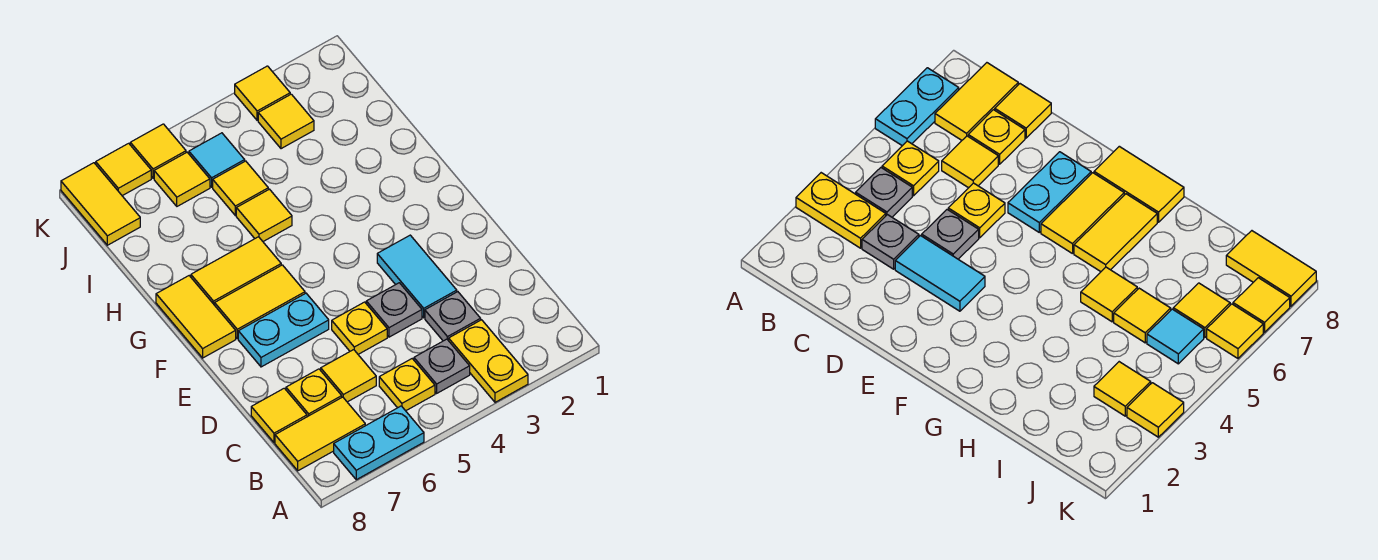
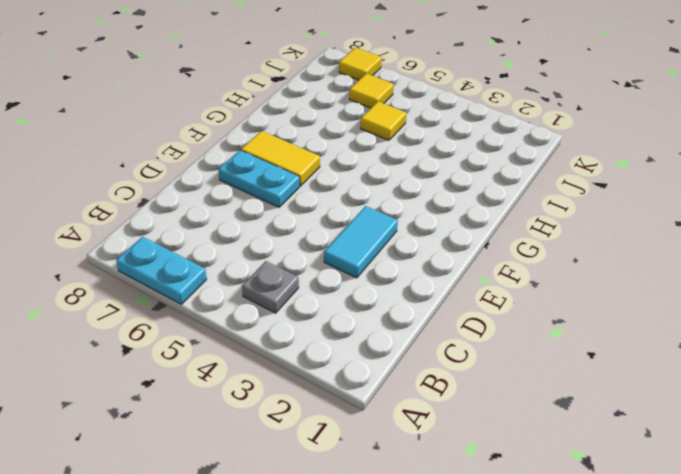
none -> yellow plate A3:B3 level 1
none -> yellow plate B5 level 1
none -> yellow tile B7:B8 level 1

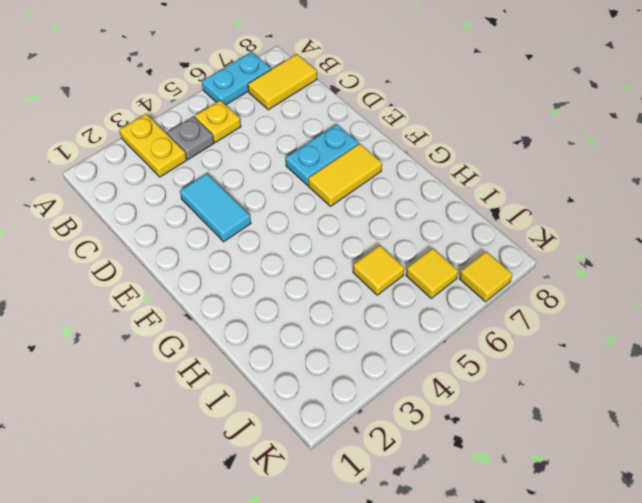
none -> grey plate C3 level 1
none -> yellow tile C6 level 1
none -> yellow plate C7 level 1

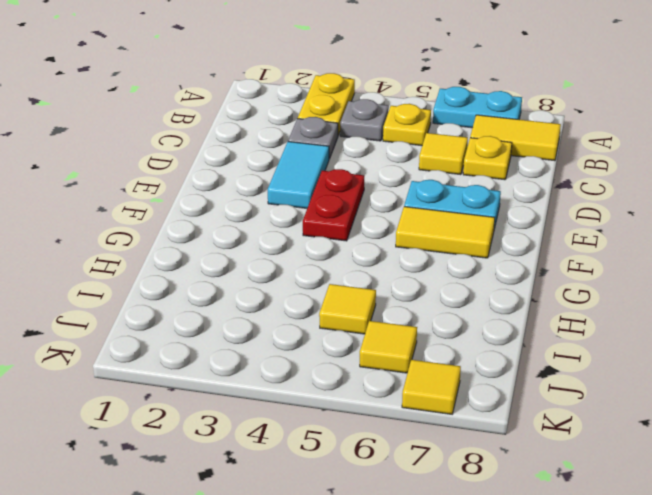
red plate E4:F4 level 1 -> none
none -> yellow tile C8 level 1
none -> grey plate D4 level 1
none -> yellow plate D5 level 1

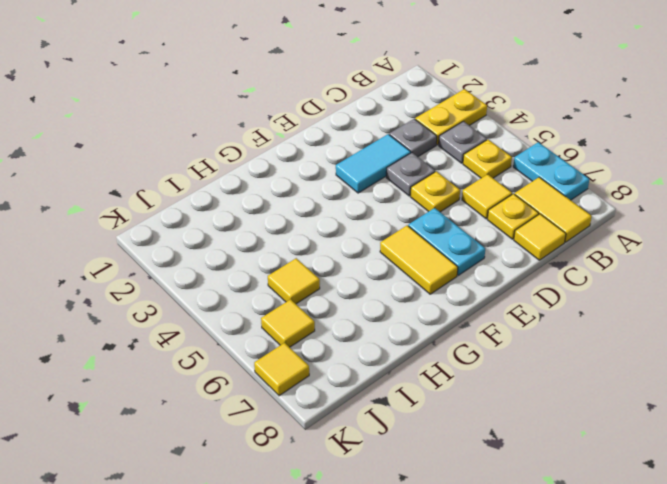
none -> yellow tile F8:G8 level 1
none -> yellow tile G6:G7 level 1
none -> yellow tile H5 level 1

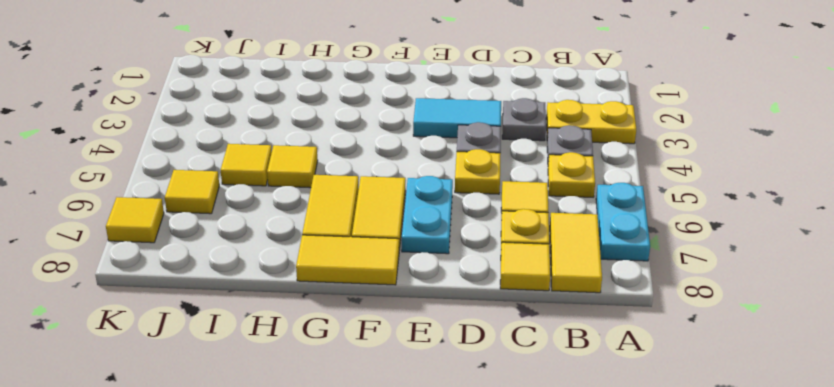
none -> yellow tile J3 level 1
none -> cyan tile J5 level 1
none -> yellow tile J8:K8 level 1

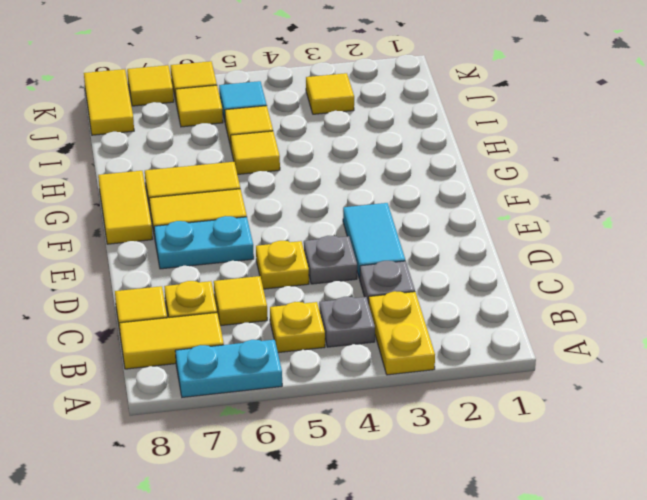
none -> yellow tile K3 level 1

